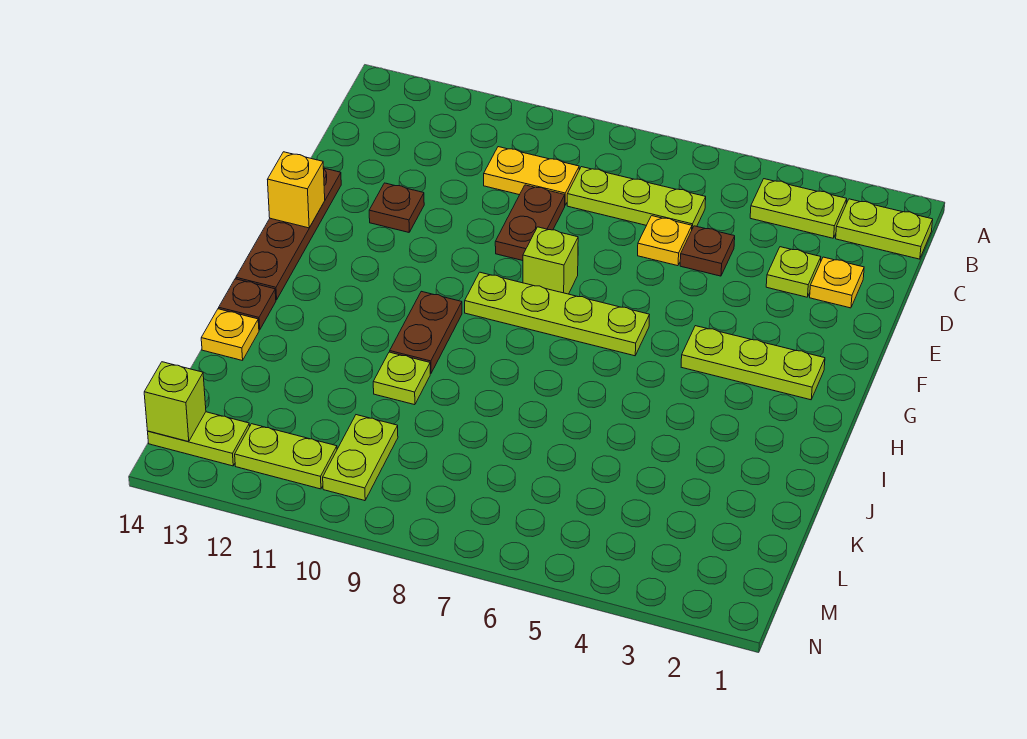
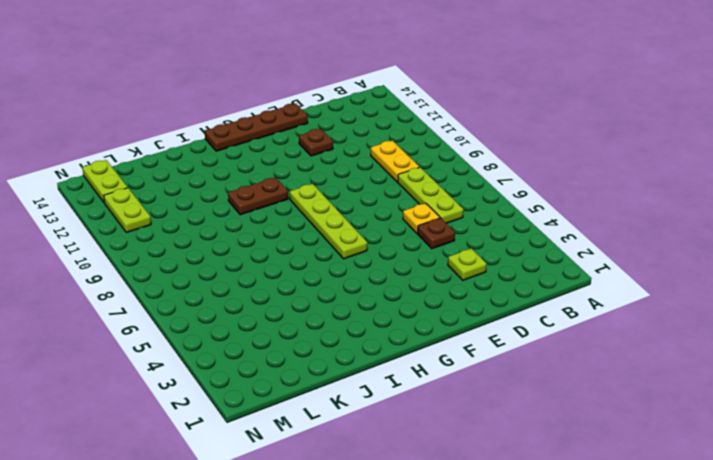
none -> lime plate B1:B2 level 1
none -> lime plate B3:B4 level 1
none -> yellow plate D2 level 1

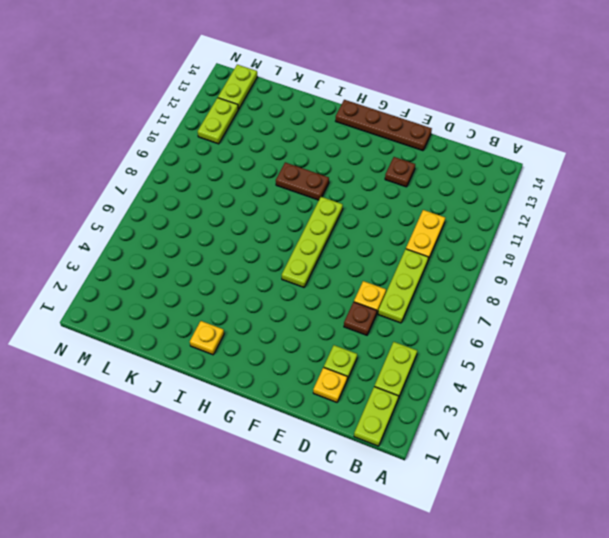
yellow plate I2 level 1 -> yellow plate J14 level 1
none -> brown plate D9:E9 level 1
none -> lime brick F8 level 1
none -> lime plate G2:G4 level 1

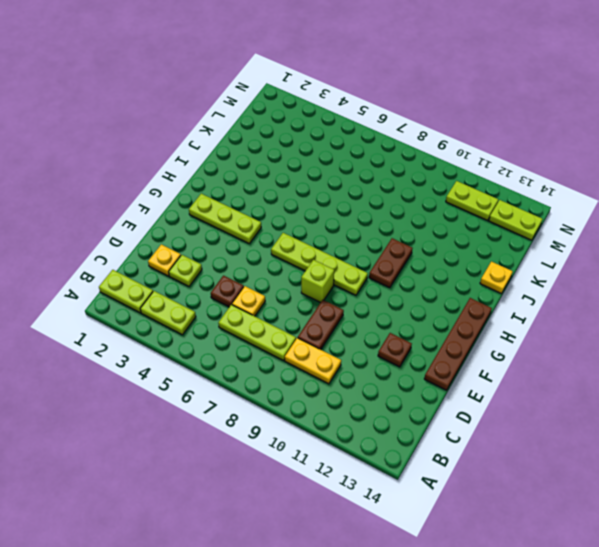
none -> brown plate I14 level 1
none -> lime plate J10 level 1
none -> lime plate L10:M10 level 1

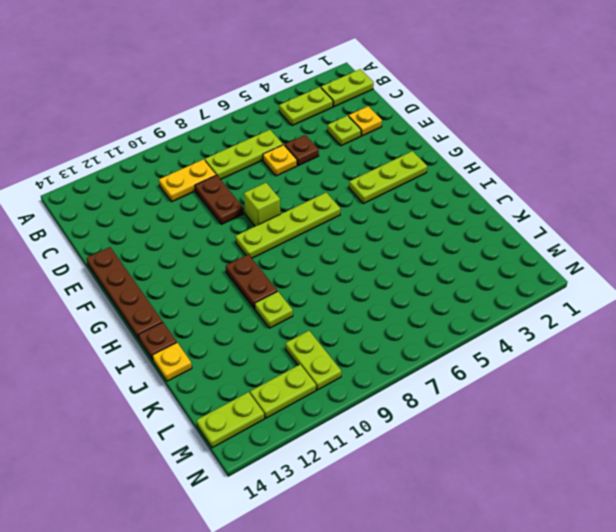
none -> brown plate E12 level 1
none -> yellow brick F14 level 2
none -> lime brick M14 level 2

